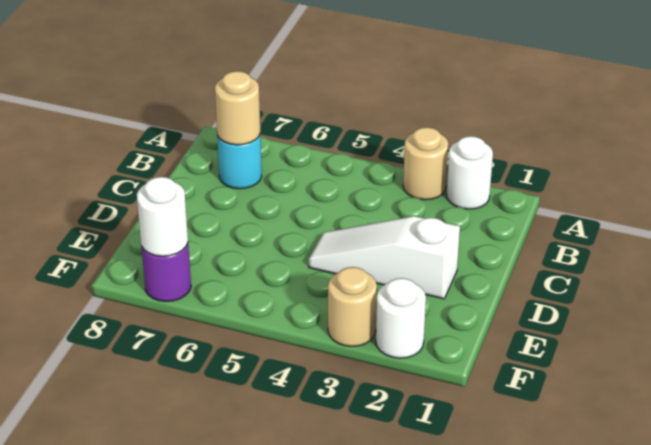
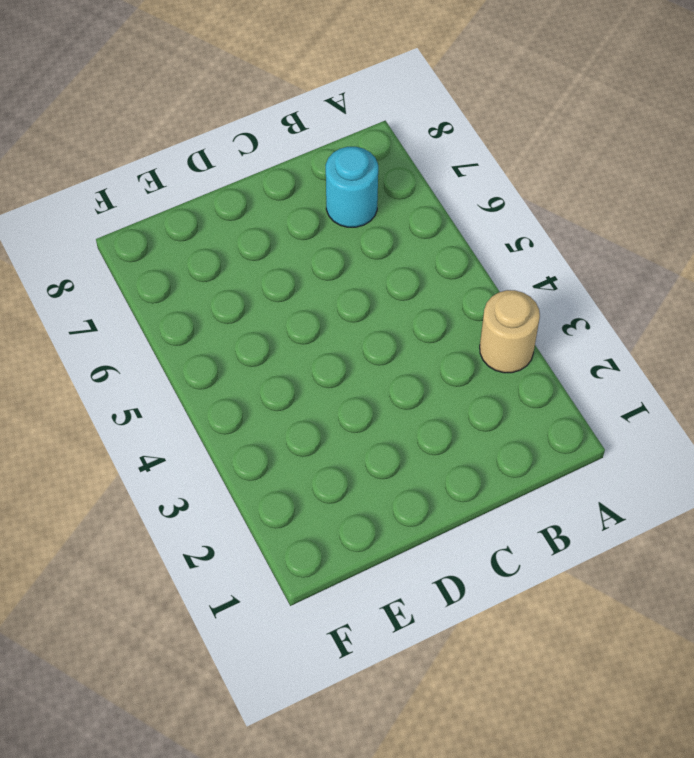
none -> white round brick A2 level 1
none -> white slope D2:D4 level 1 top 2

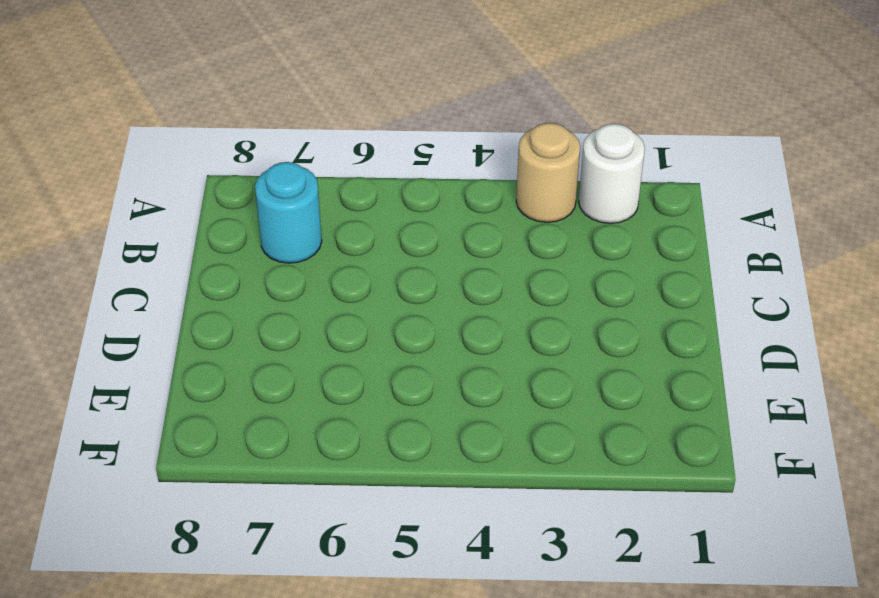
none -> white slope D2:D4 level 1 top 2
none -> white round brick F2 level 1

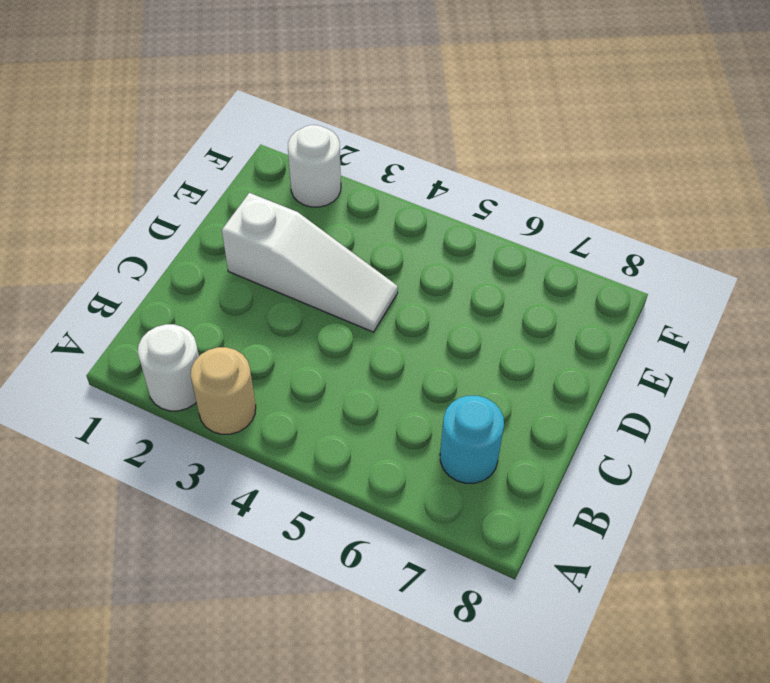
none -> tan round brick F3 level 1
none -> purple round brick F7 level 1

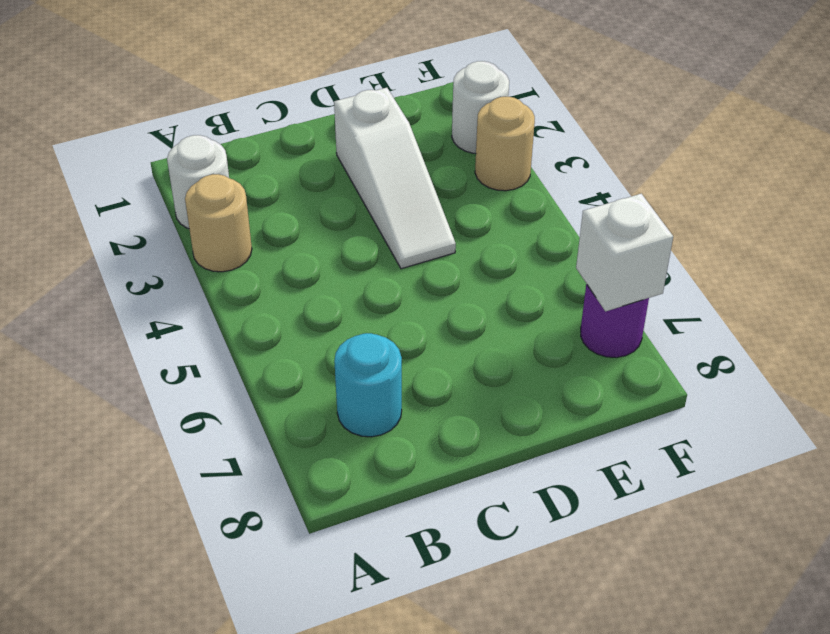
white brick F7 level 2 -> white round brick F7 level 2
none -> tan round brick B7 level 2

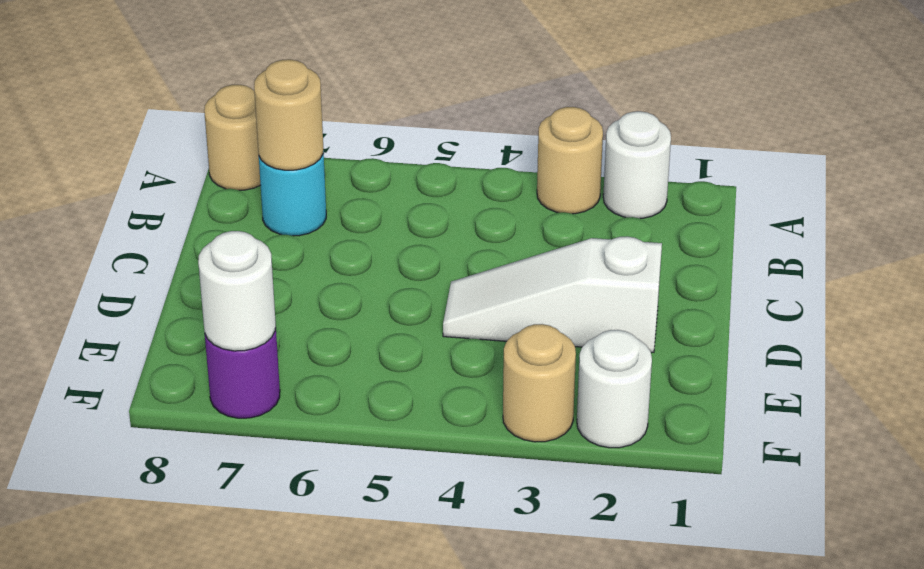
tan round brick A8 level 1 -> none

